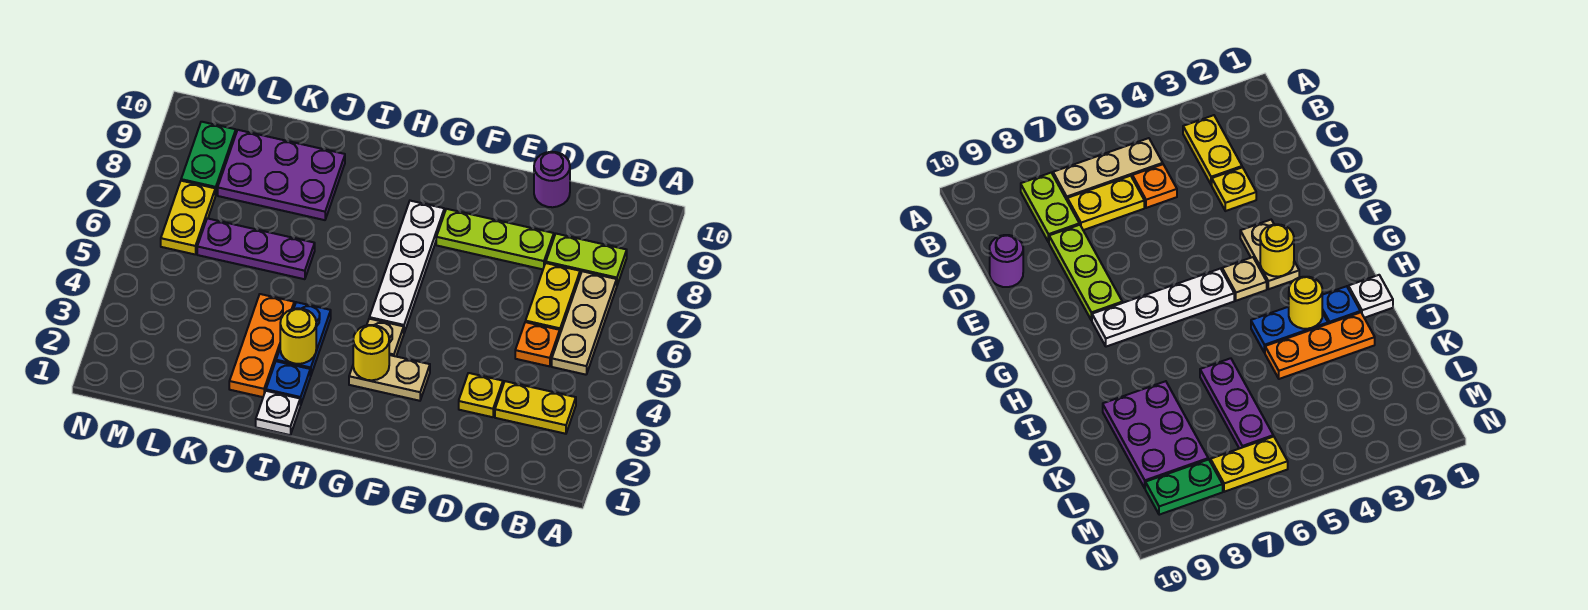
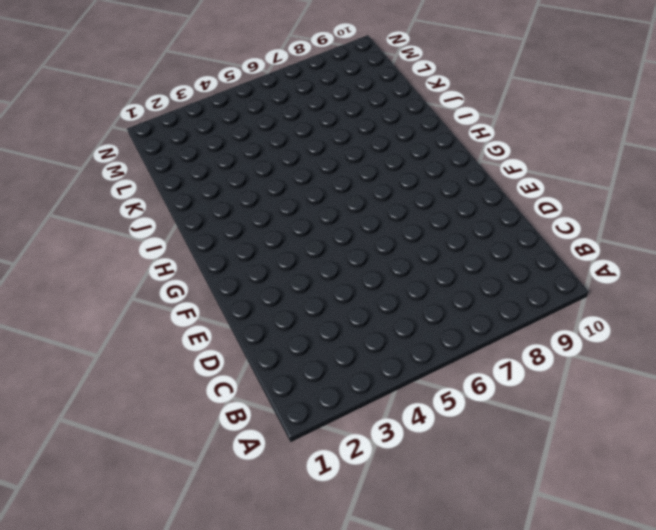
none -> yellow plate B3:C3 level 1
none -> tan plate B5:B7 level 1
none -> lime plate B8:C8 level 1

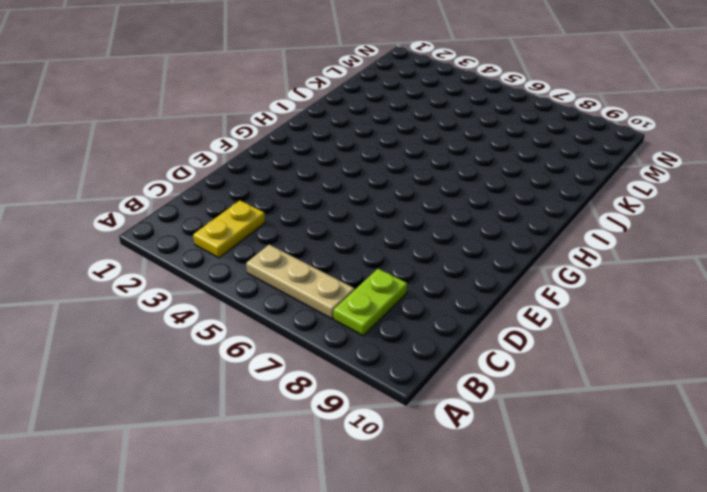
none -> orange plate C5 level 1
none -> yellow plate C6:C7 level 1
none -> yellow plate D3 level 1

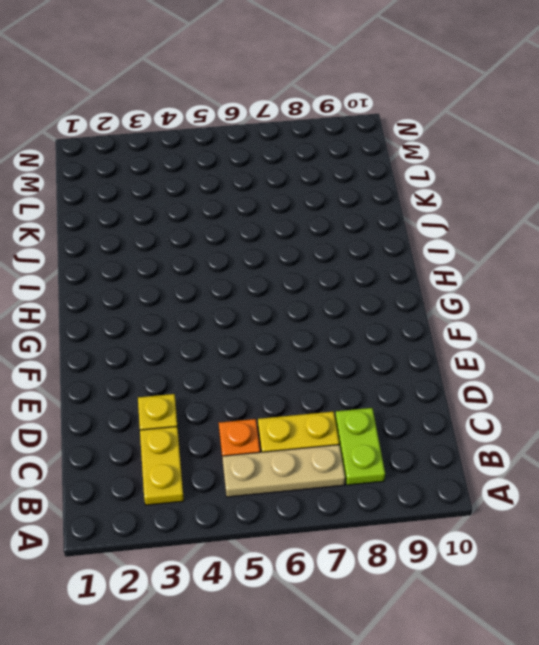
none -> lime plate D8:F8 level 1
none -> purple round brick D10 level 1
none -> tan plate F3:G3 level 1

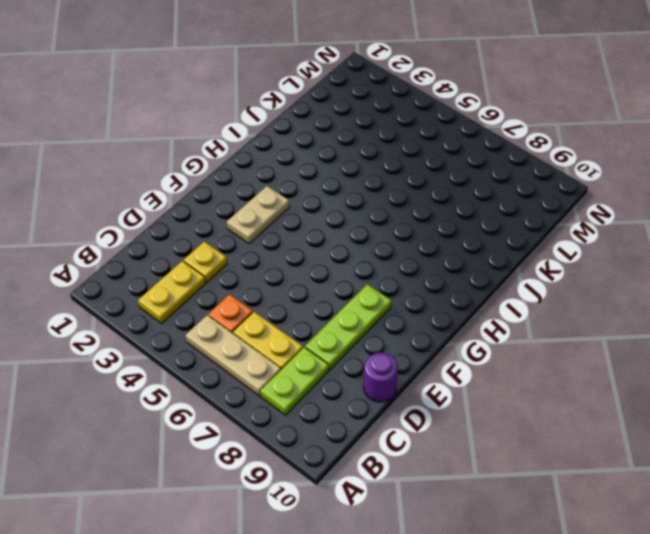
none -> tan plate G4 level 1
none -> white plate G5:G8 level 1
none -> white plate I1 level 1

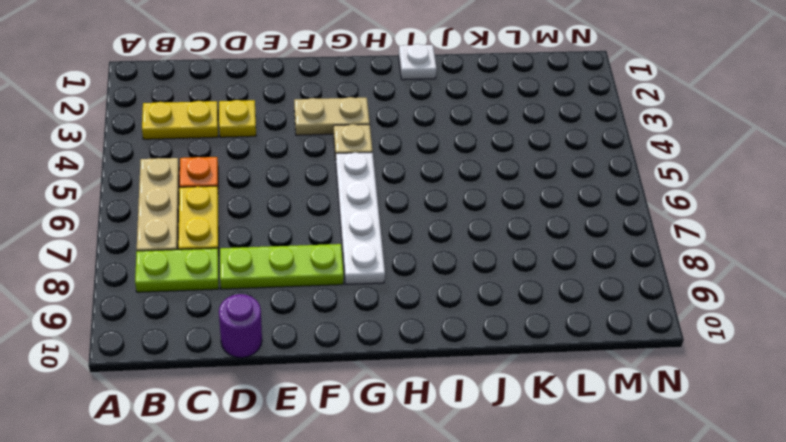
none -> blue plate I2 level 1
none -> blue plate I3:I4 level 1
none -> orange plate J2:J4 level 1

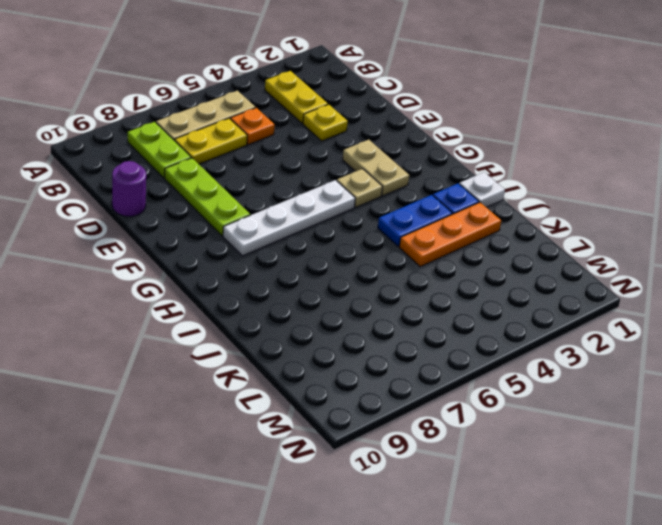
none -> purple plate J6:L6 level 1
none -> purple plate J8:L9 level 1
none -> yellow plate M6:M7 level 1

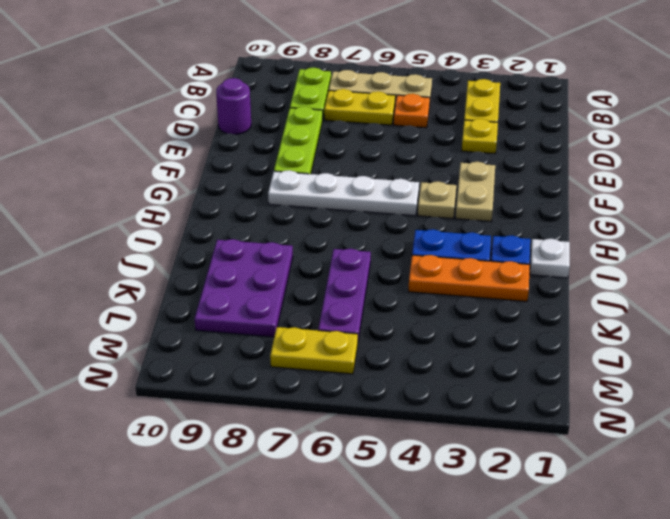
none -> green plate M8:M9 level 1
none -> yellow round brick G3 level 2
none -> yellow round brick I3 level 2

